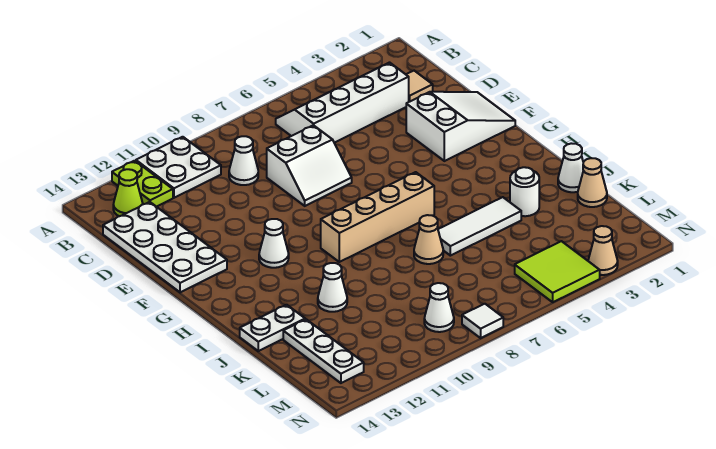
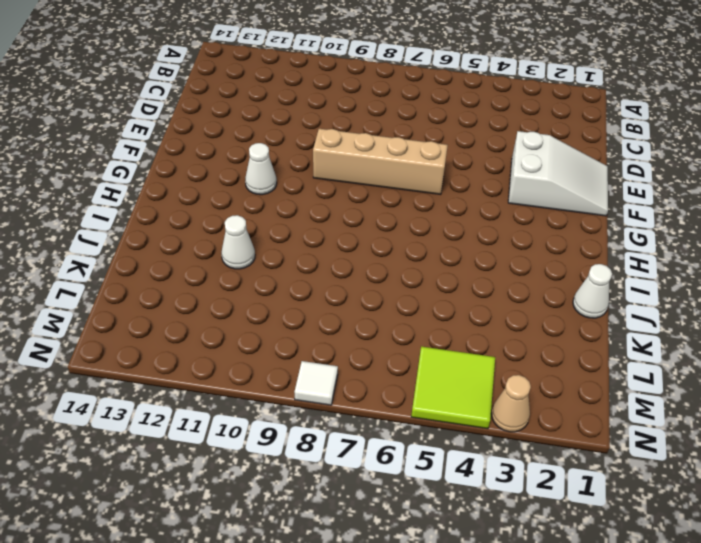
tan brick F6:F9 level 1 -> tan brick H6:H9 level 1
none -> white plate A10:B11 level 1
none -> lime plate A12:B12 level 1
none -> white slope B3:C6 level 1 top C

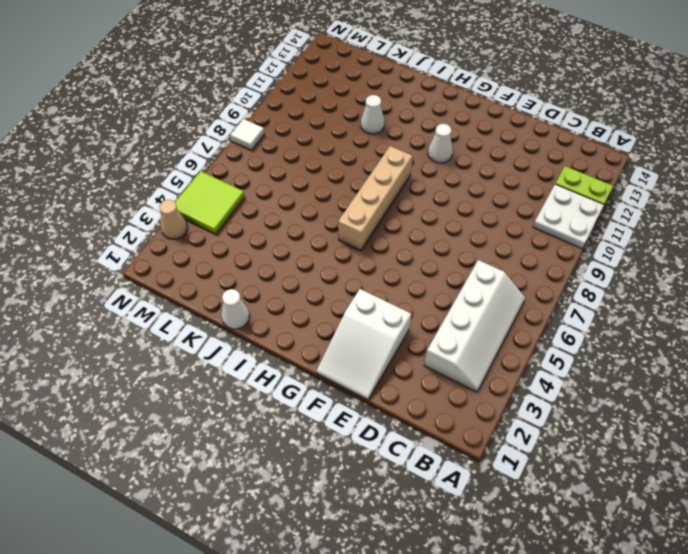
none -> lime cone B13 level 1
none -> tan tile C2 level 1
none -> white cone C9 level 1

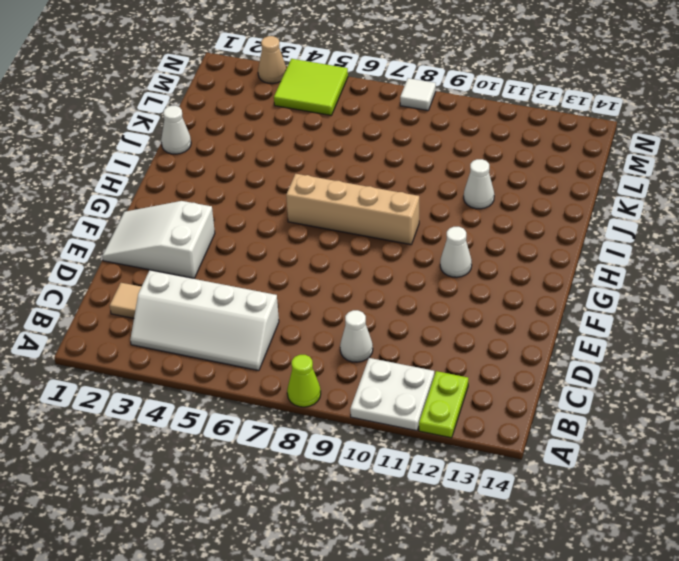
lime cone A8 level 1 -> lime cone B13 level 1
none -> white plate C13:F14 level 1
none -> white slope D7:E8 level 1 top D
none -> white round brick J3 level 1

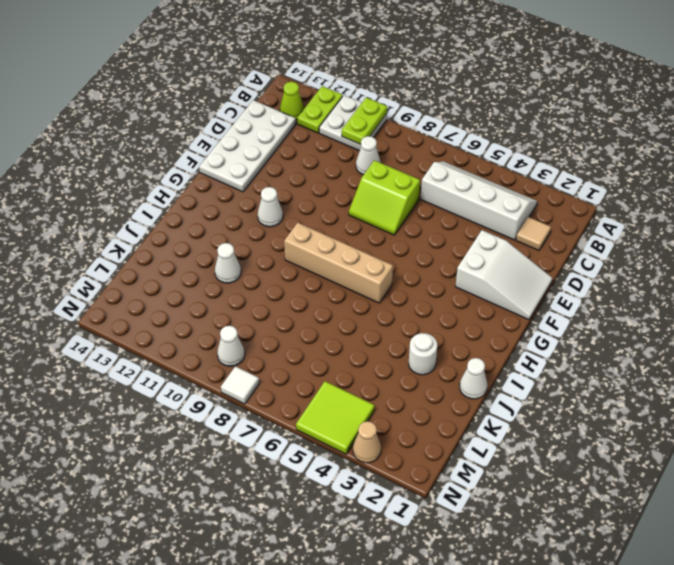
lime plate A10:B10 level 2 -> none
lime slope D7:E8 level 1 top D -> white slope D7:E8 level 1 top D
none -> white tile J4:J6 level 1
none -> tan cone J7 level 1
none -> white plate J13:J14 level 1

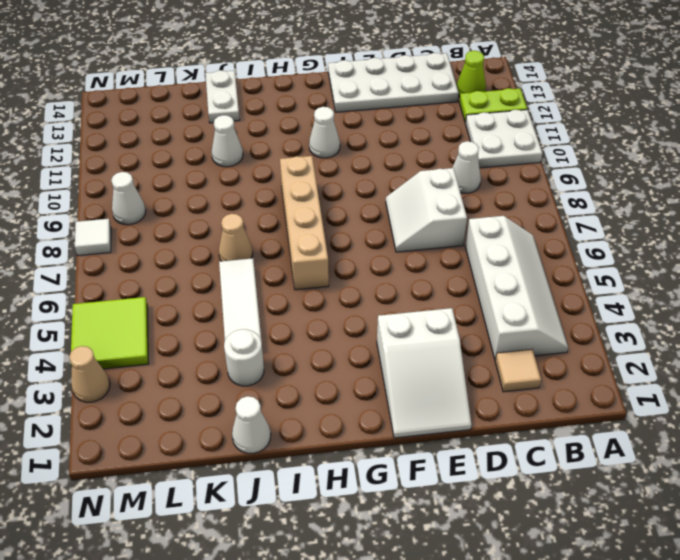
none -> tan cone K1 level 1
none -> white plate K13:M13 level 1

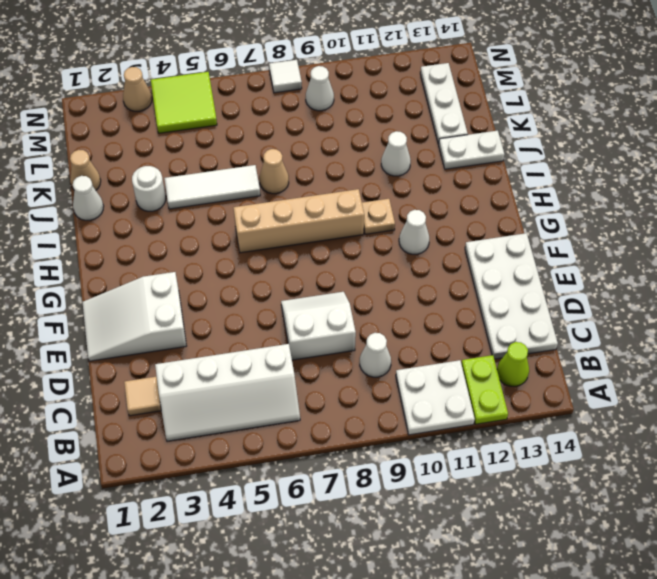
tan plate H10 level 1 -> none

